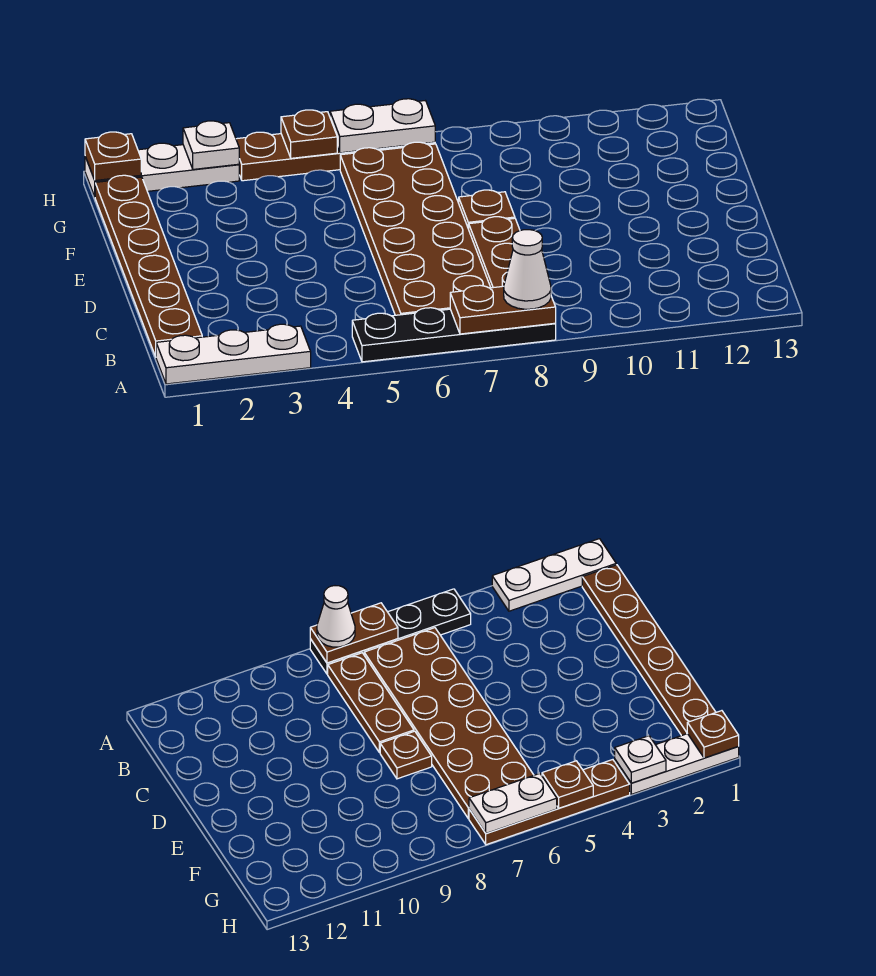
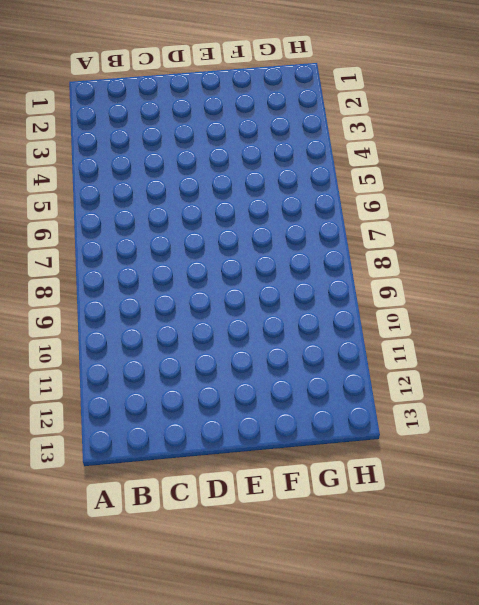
none -> white plate A1:A3 level 1
none -> black plate A5:A8 level 1
none -> brown plate B1:G1 level 1

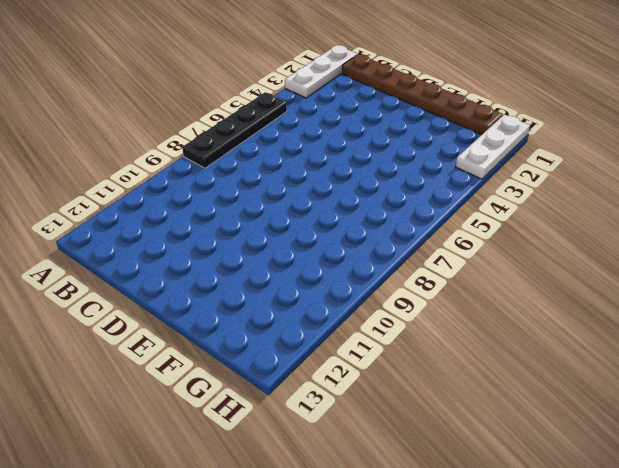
none -> brown plate B6:G7 level 1
none -> brown plate B8:D8 level 1
none -> brown plate E8 level 1

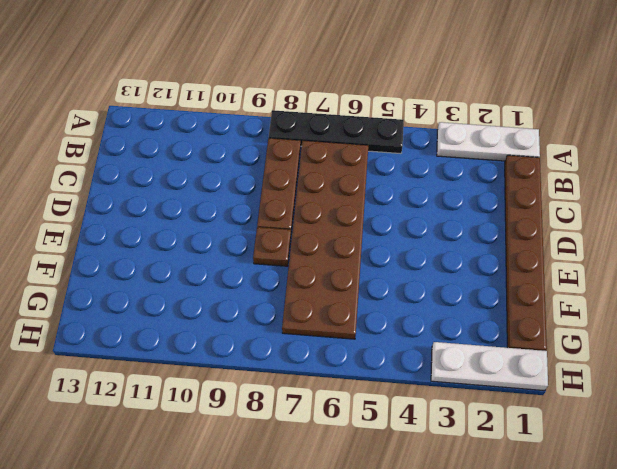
none -> brown plate H4:H7 level 1
none -> brown plate A7:A8 level 2
none -> brown plate H1 level 2

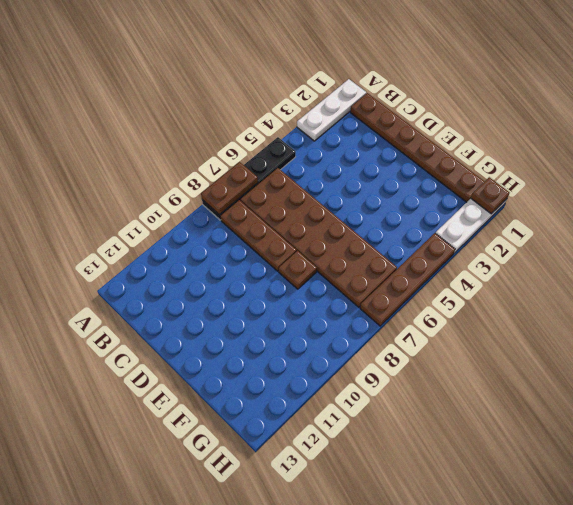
none -> white plate H3 level 2
none -> brown plate H5 level 2
none -> white plate H6:H7 level 2

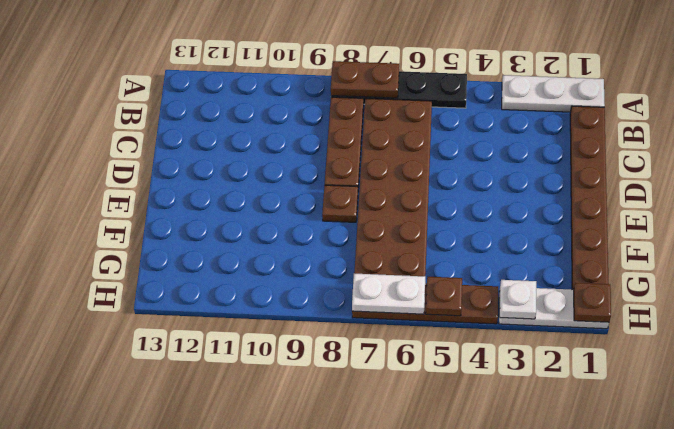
none -> white cone A8 level 3

